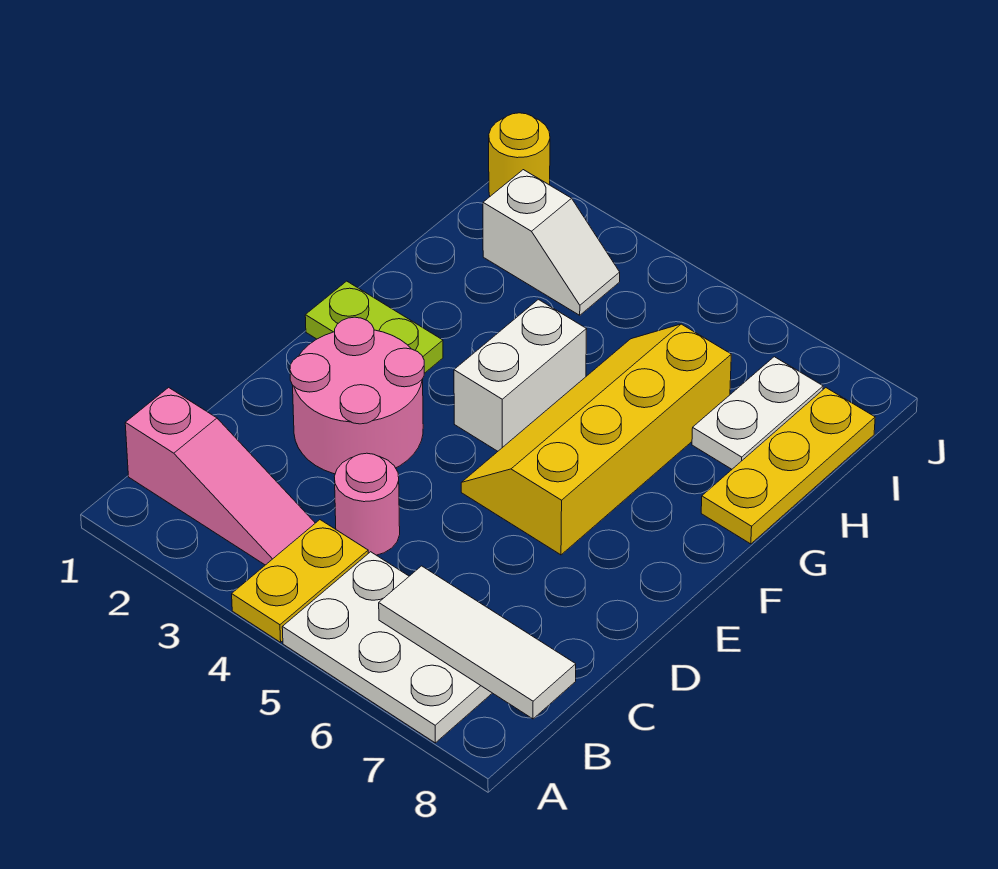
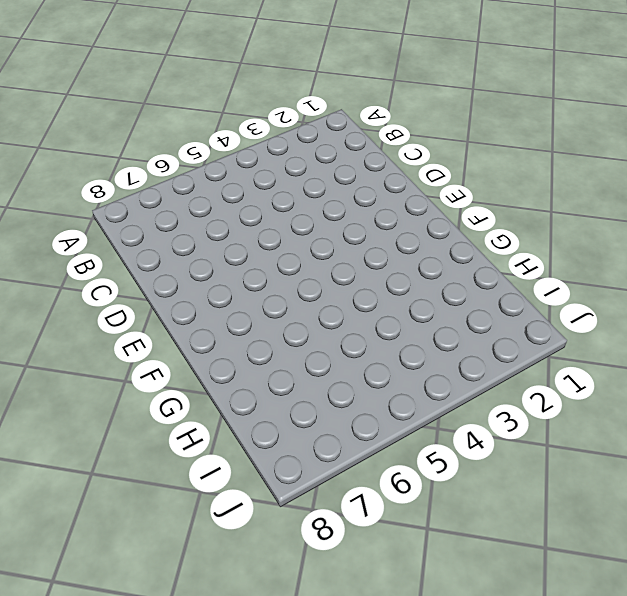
none -> yellow plate A4:B4 level 1
none -> white plate A5:B7 level 1
none -> pink slope B1:B3 level 1 top 1

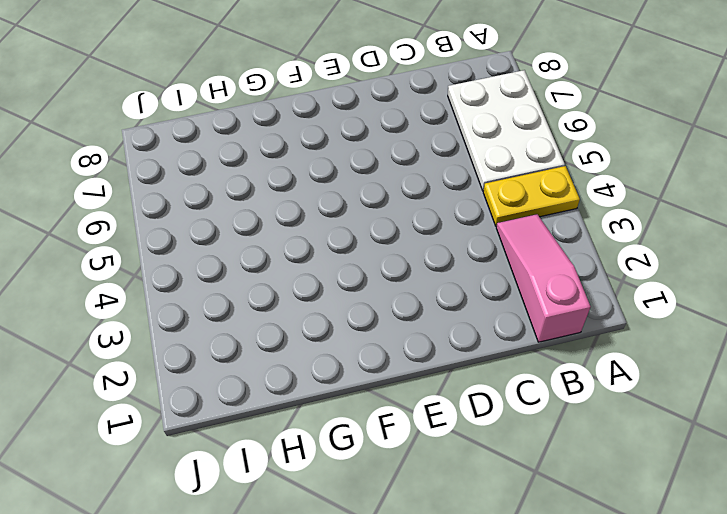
none -> pink round brick C4 level 1
none -> pink round brick D2:E3 level 1
none -> yellow slope E5:H6 level 1 top 6

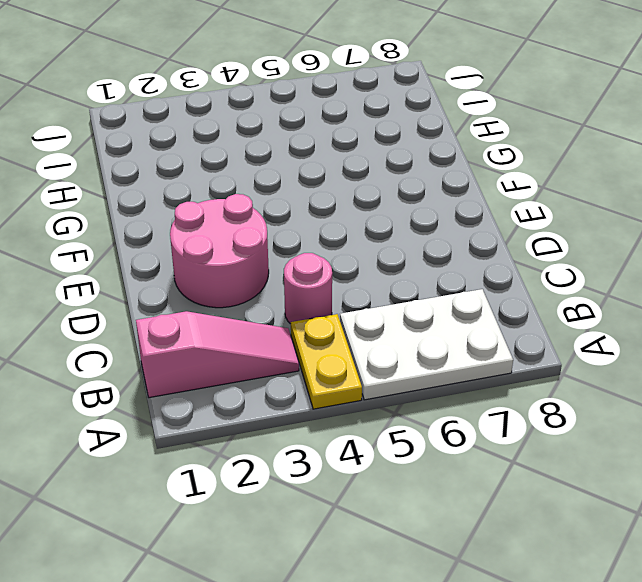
none -> yellow slope E5:H6 level 1 top 6
none -> lime plate F1:F2 level 1
none -> white brick F4:G4 level 1

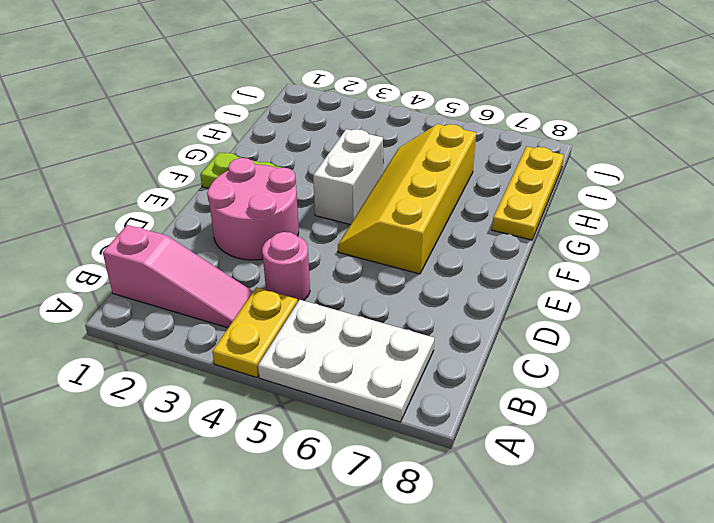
none -> white plate H7:I7 level 1
none -> white slope I2:I3 level 1 top 2
none -> yellow round brick J1 level 1

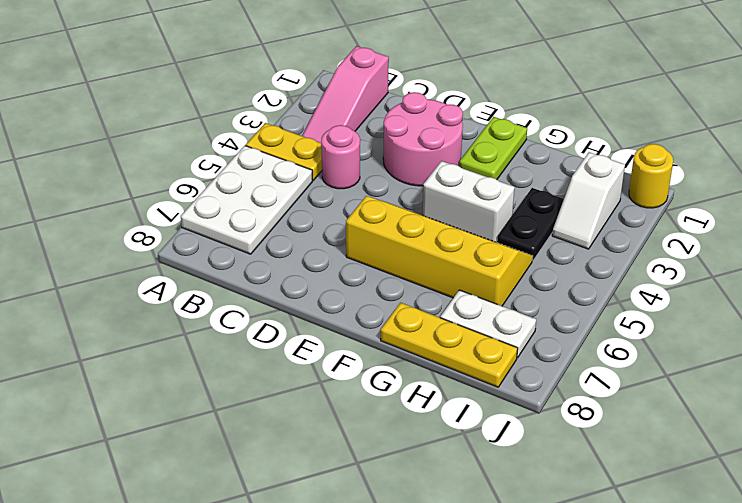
black plate H3:H4 level 1 -> none
none -> white tile B6:B8 level 2

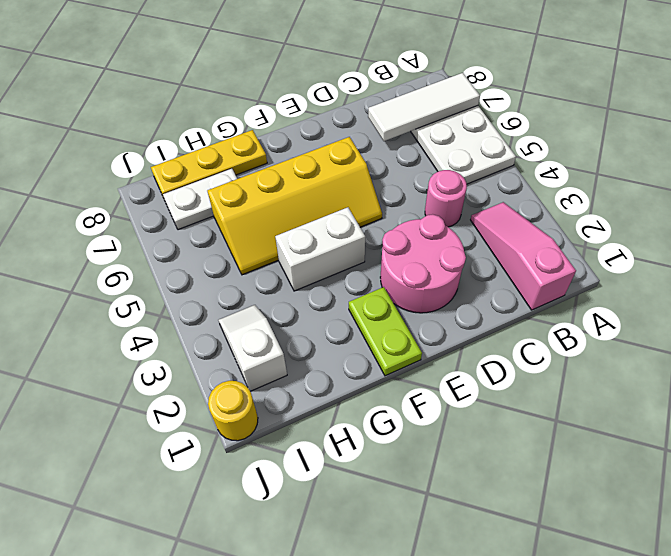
white tile A7:C7 level 2 -> white tile B6:B8 level 2
none -> yellow plate A4:B4 level 1

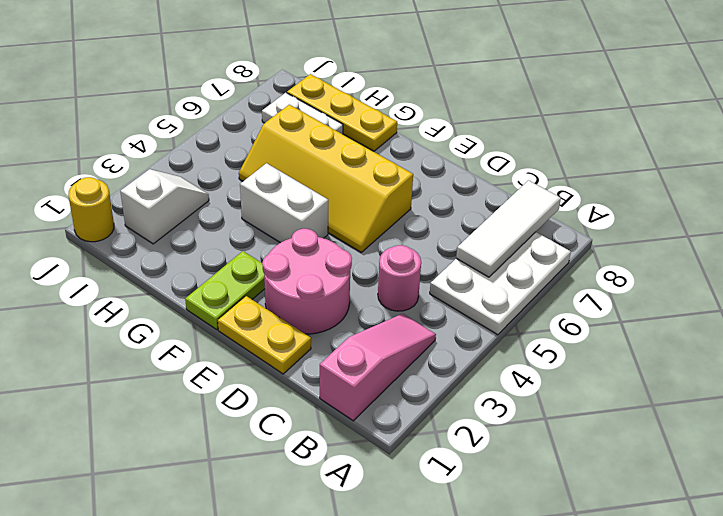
yellow plate D1:E1 level 1 -> yellow plate A4:B4 level 1

